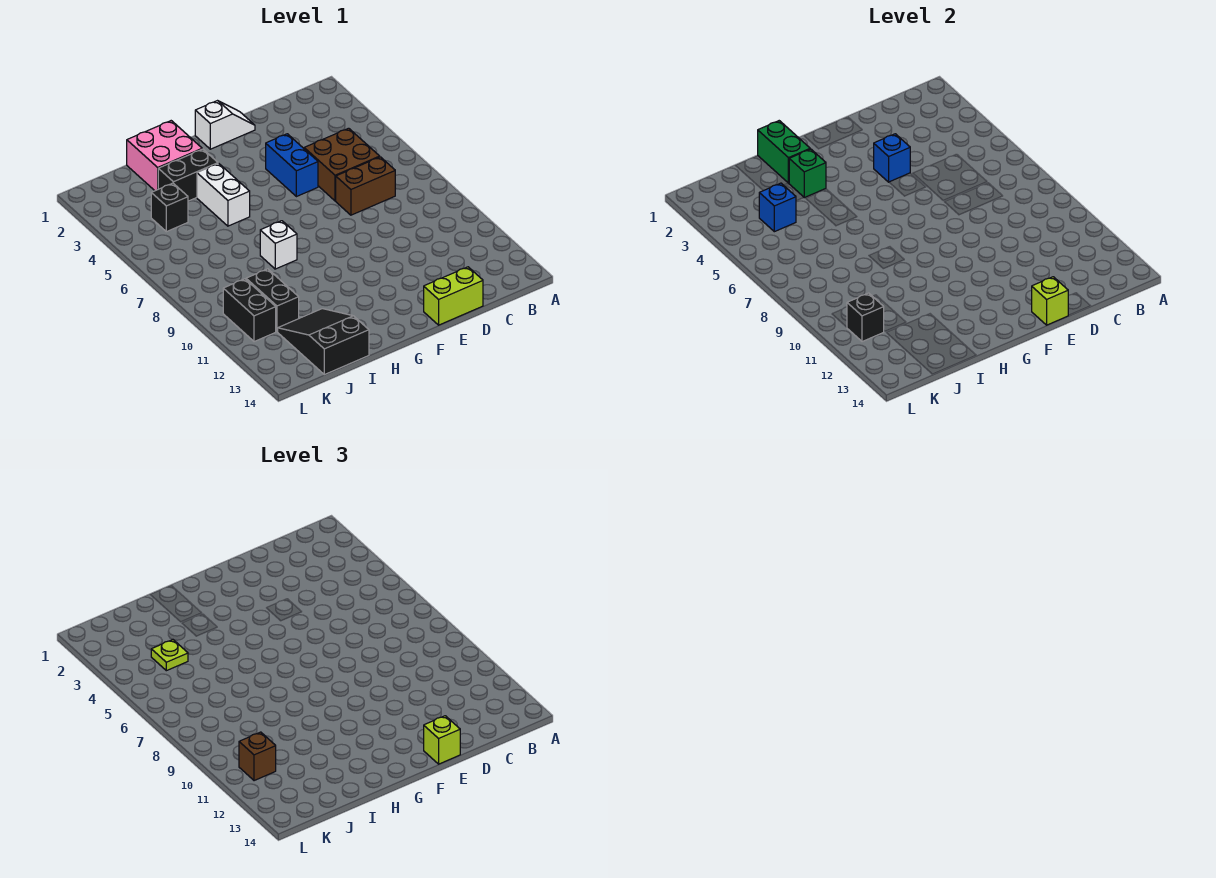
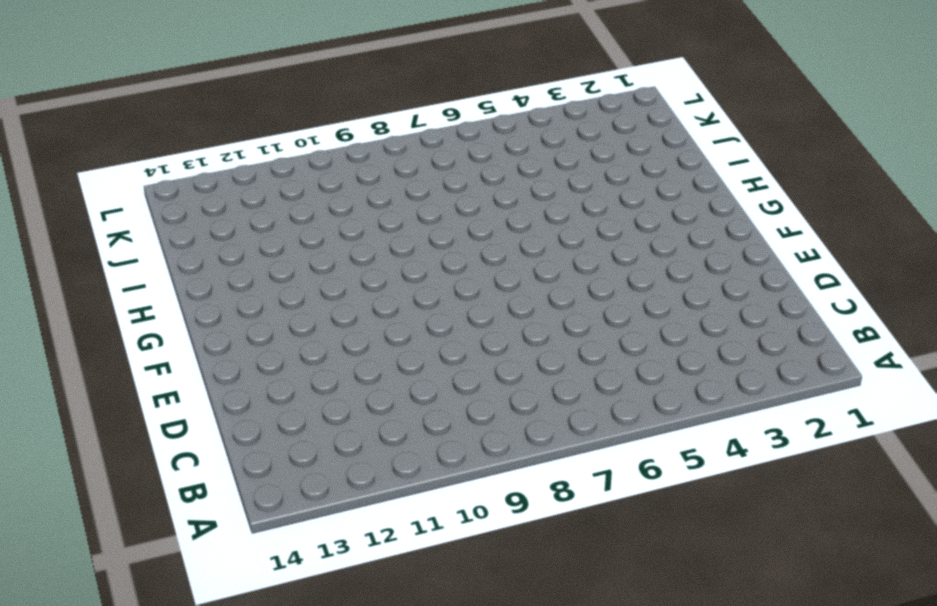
none -> brown brick C5:D6 level 1
none -> brown brick C7:D7 level 1
none -> lime brick D14:E14 level 1

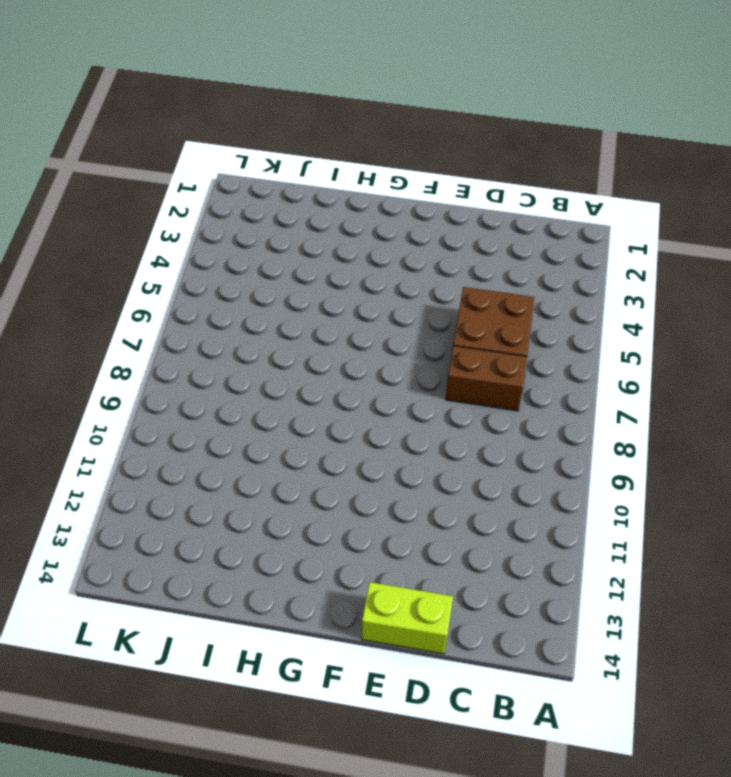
none -> white slope E1:F1 level 1 top F
none -> blue brick E4:E5 level 1
none -> pink brick H1:I2 level 1

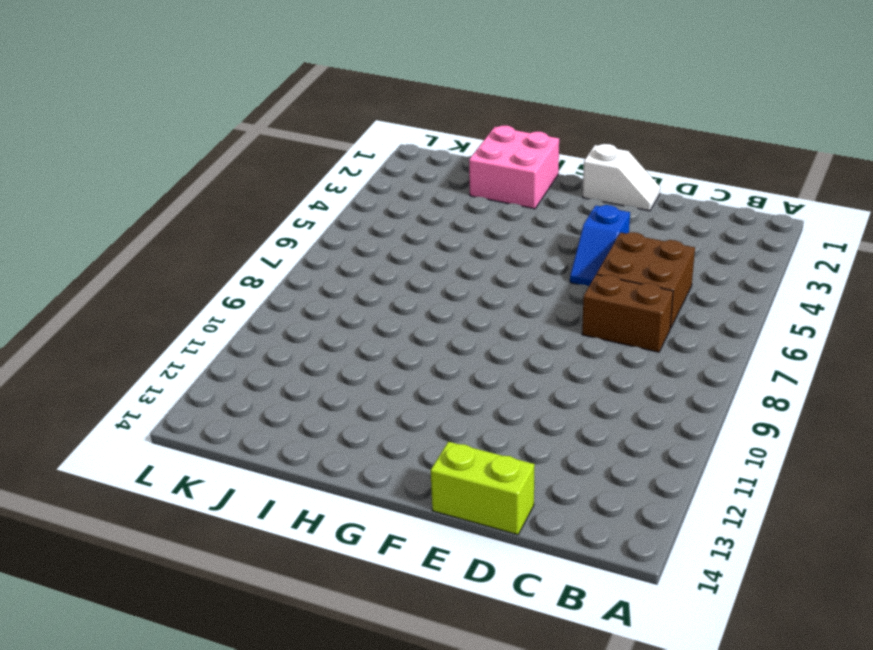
blue slope E4:E5 level 1 top 4 -> blue brick E4:E5 level 1
none -> black brick H3:I3 level 1
none -> white brick H4:H5 level 1
none -> white brick H8 level 1

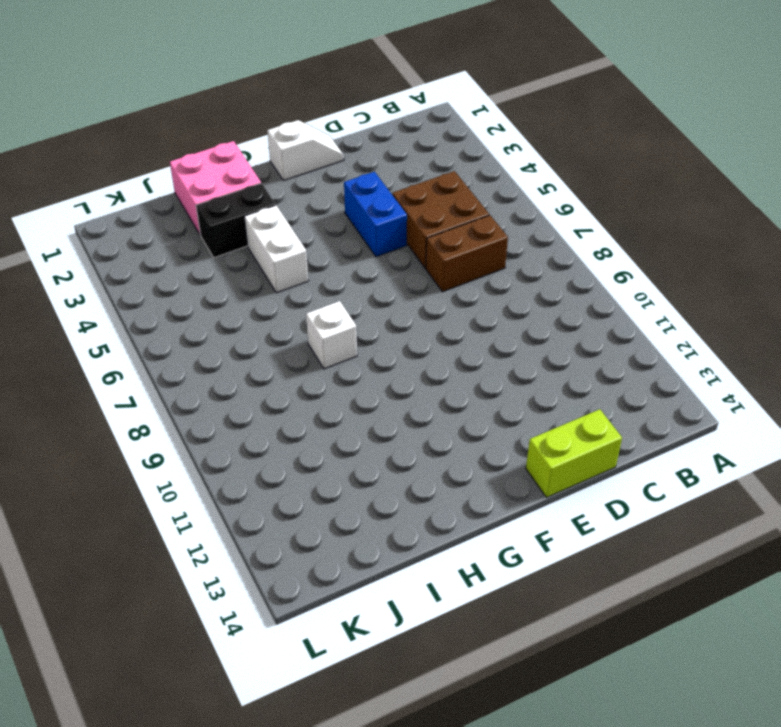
none -> black slope I12:J14 level 1 top 14
none -> black brick J4 level 1
none -> black brick J10:J11 level 1

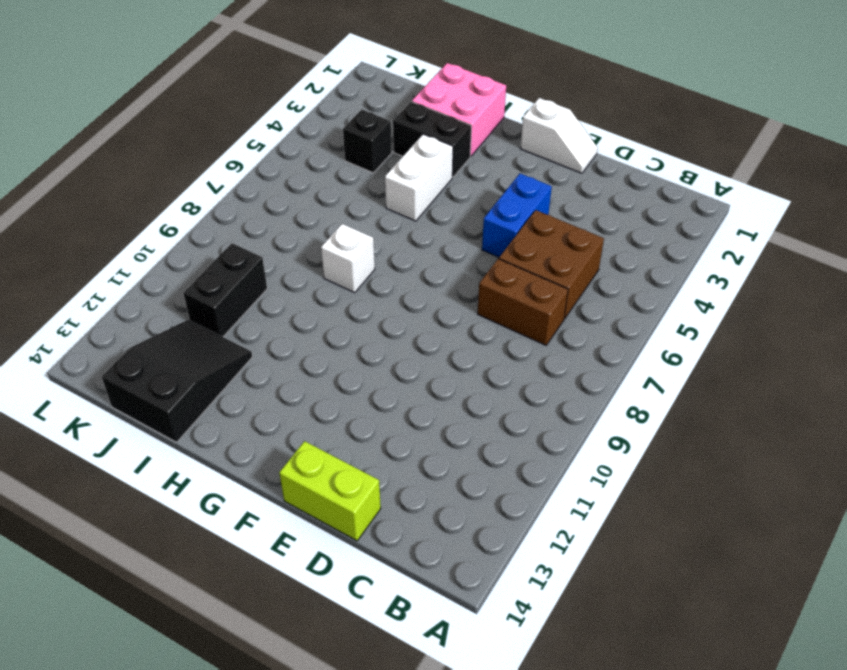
none -> black brick K10:K11 level 1
none -> blue brick E4 level 2
none -> lime brick E14 level 2

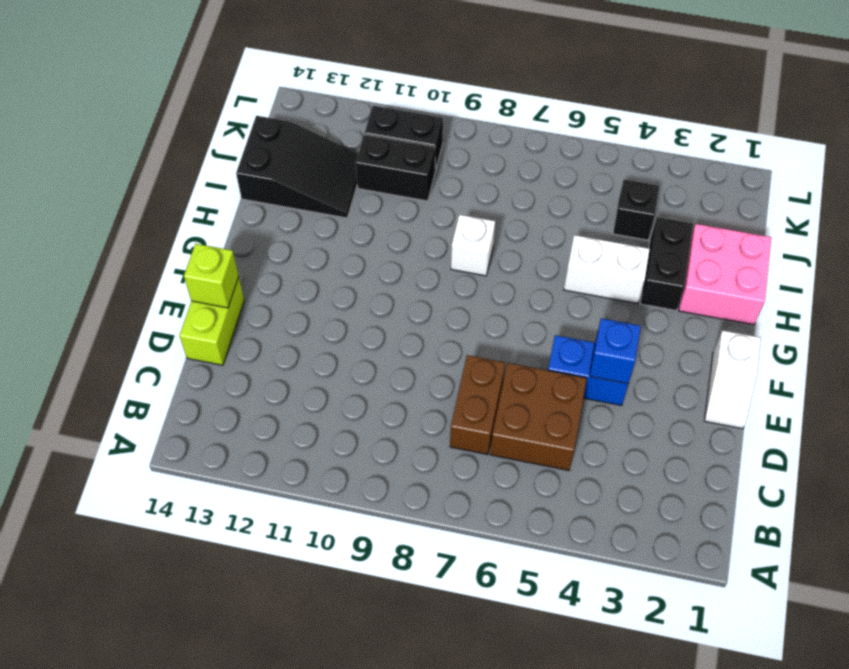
none -> green brick H1:H2 level 2
none -> green brick H3 level 2
none -> blue brick J4 level 2

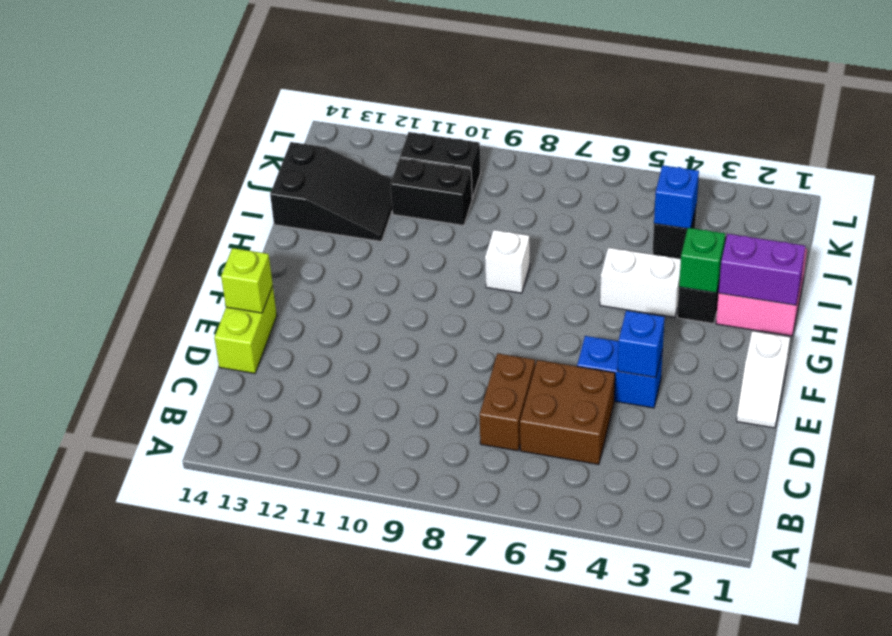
purple brick H1:H2 level 2 -> green brick H1:H2 level 2
none -> black brick K11 level 2
none -> lime brick E14 level 3
none -> lime plate J4 level 3

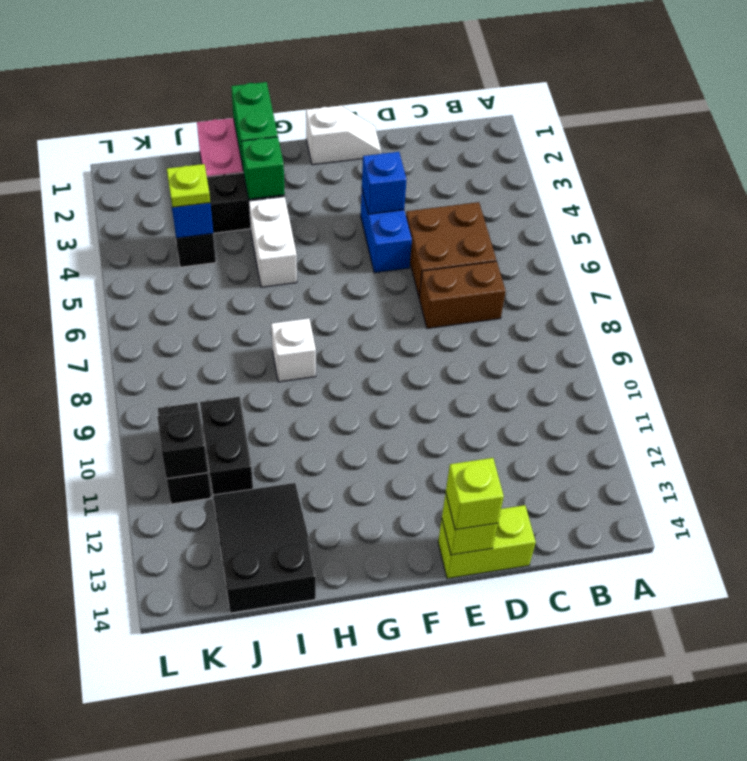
none -> brown brick K11 level 3

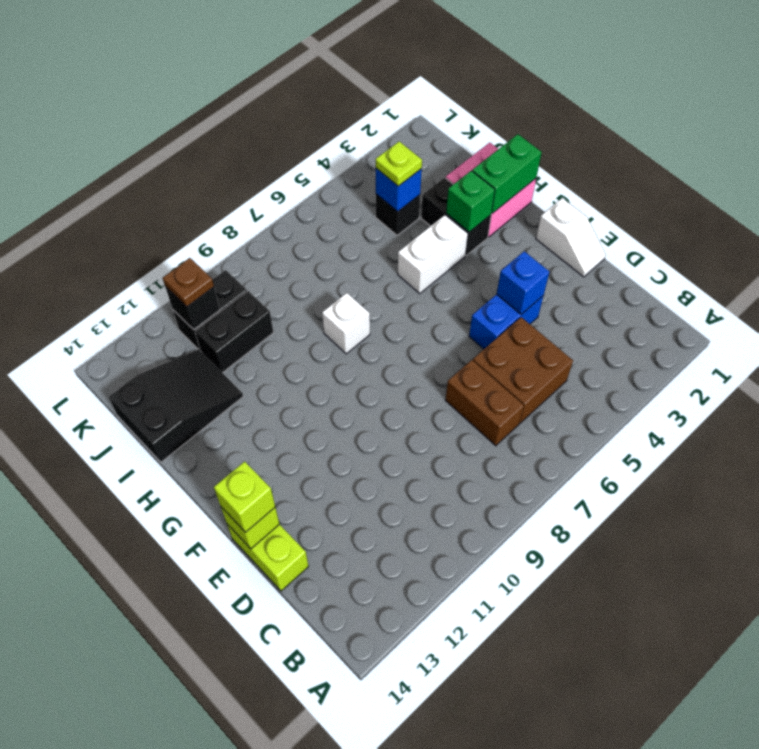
brown plate K11 level 3 -> brown brick K11 level 3

